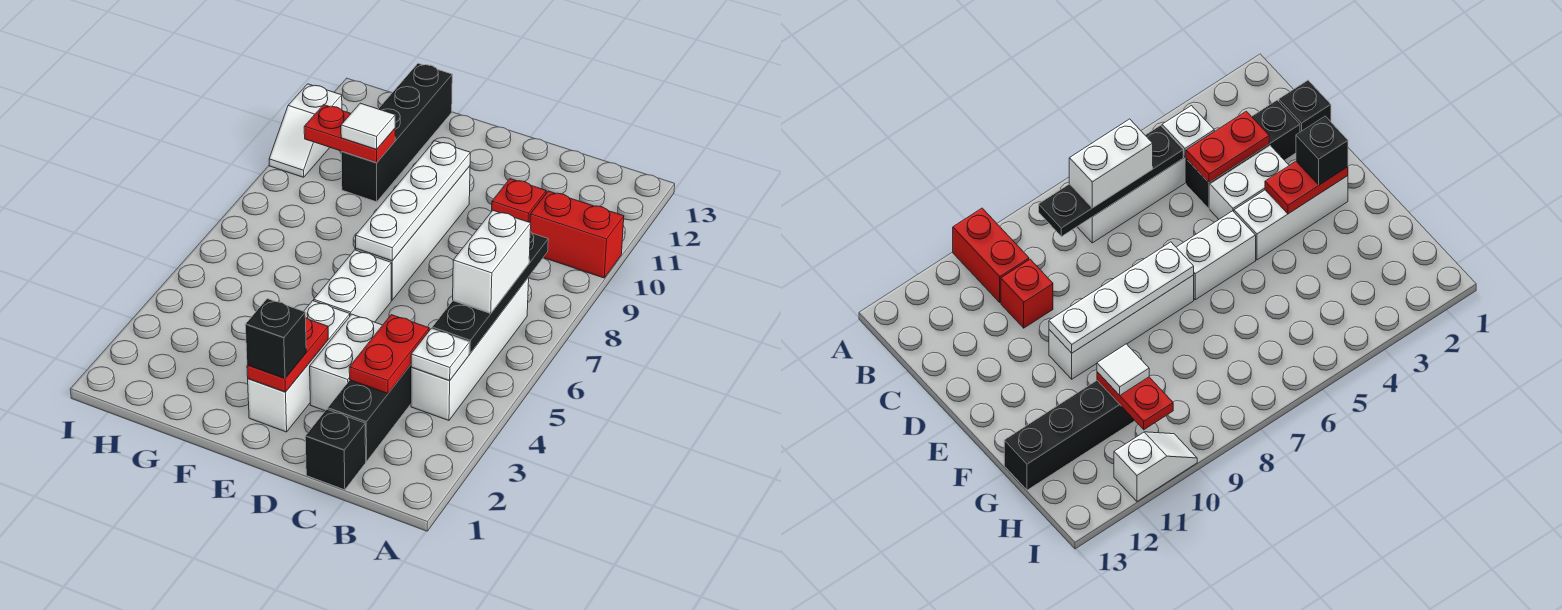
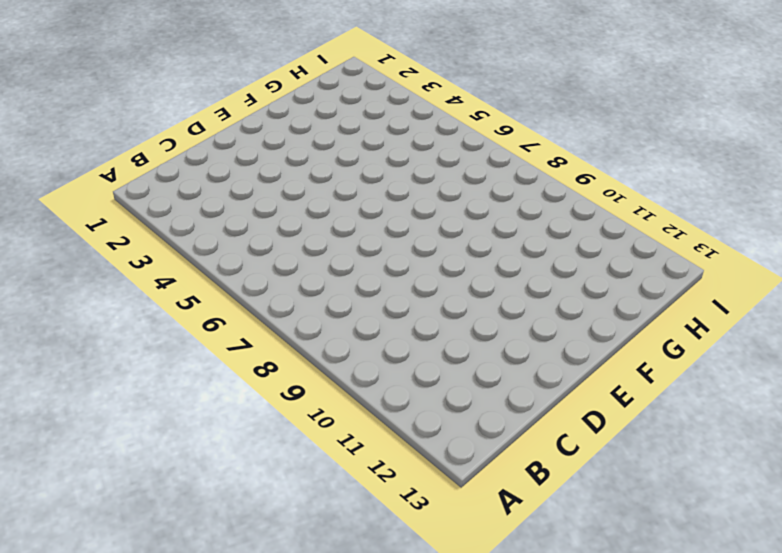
none -> red brick A10:B10 level 1
none -> white brick B4:B7 level 1
none -> black brick C1 level 1

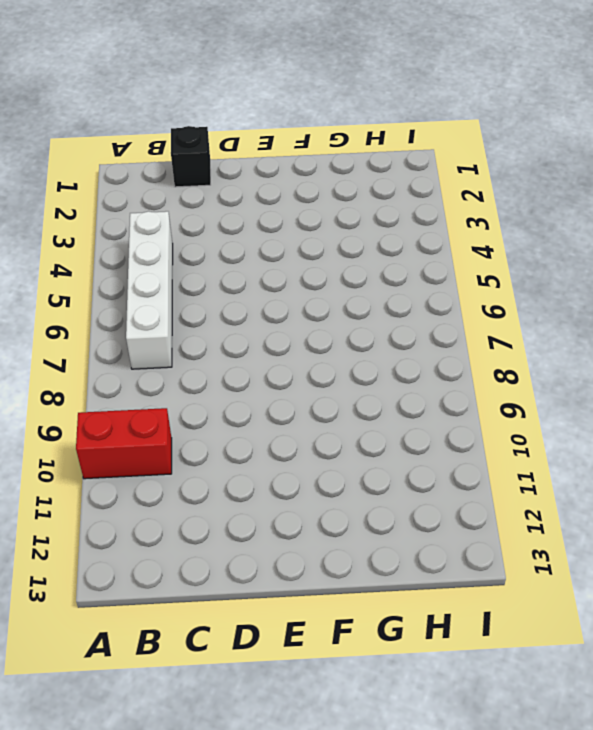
none -> black brick C2:C4 level 1
none -> red brick C10 level 1
none -> white brick D3:D4 level 1

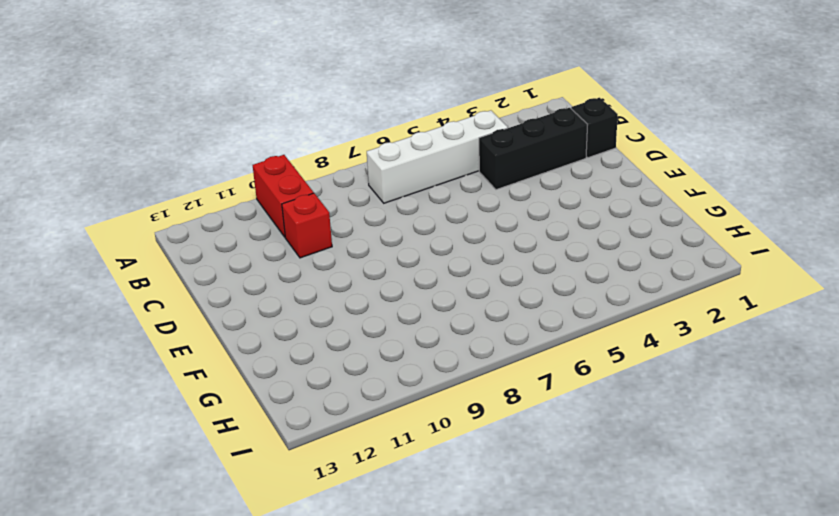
none -> white brick D3:D4 level 1
none -> white brick E2:E4 level 1
none -> white brick E5:E6 level 1

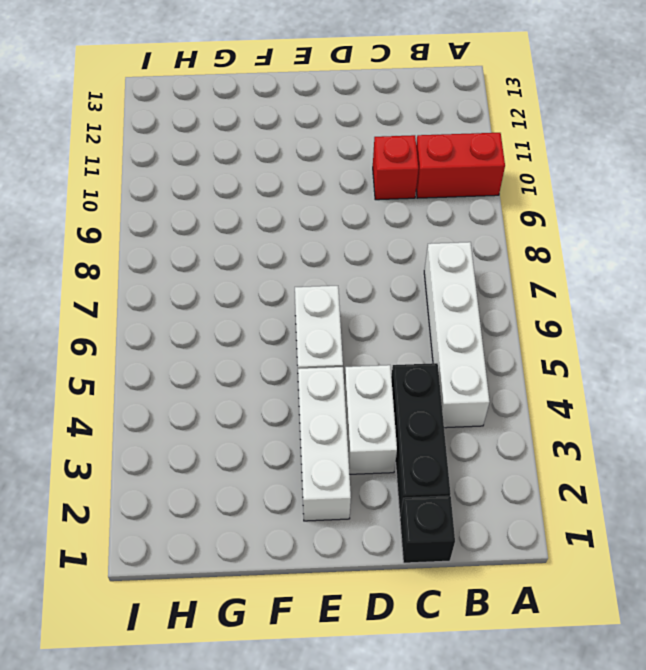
none -> white brick E7:E10 level 1
none -> black brick G10:G13 level 1
none -> white slope I10:I11 level 1 top 11

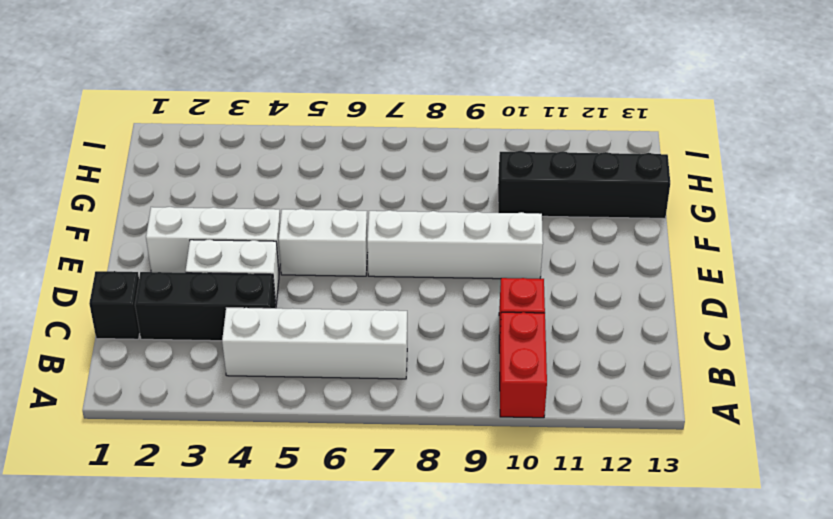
none -> white slope I10:I11 level 1 top 11
none -> white plate B4 level 2
none -> black plate B5:B8 level 2

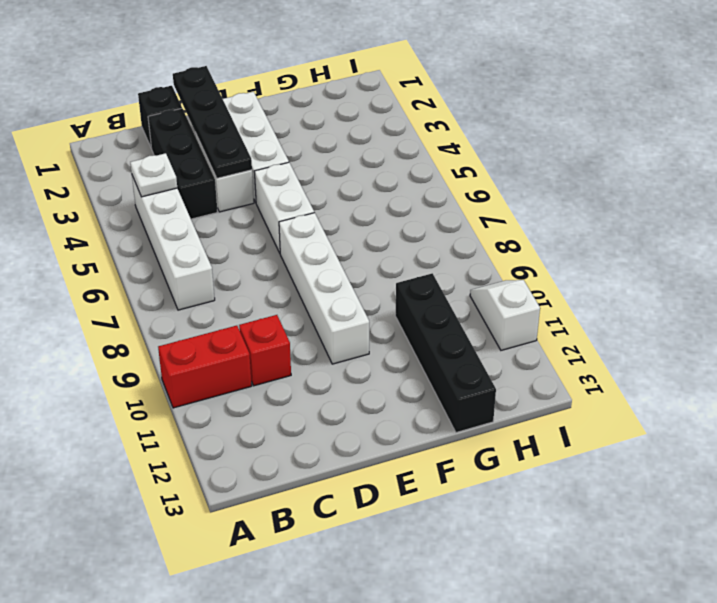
black plate D1:D4 level 2 -> black plate B5:B8 level 2
none -> red plate C3:C4 level 2
none -> red plate E2:E3 level 2
none -> white plate E7:E10 level 2

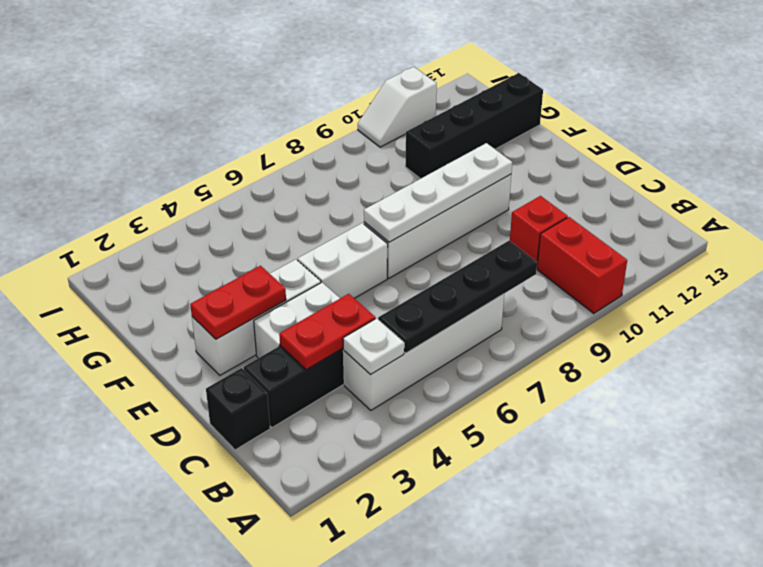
none -> red plate G10:H10 level 2
none -> white brick B6:B7 level 3
none -> black brick E2 level 3

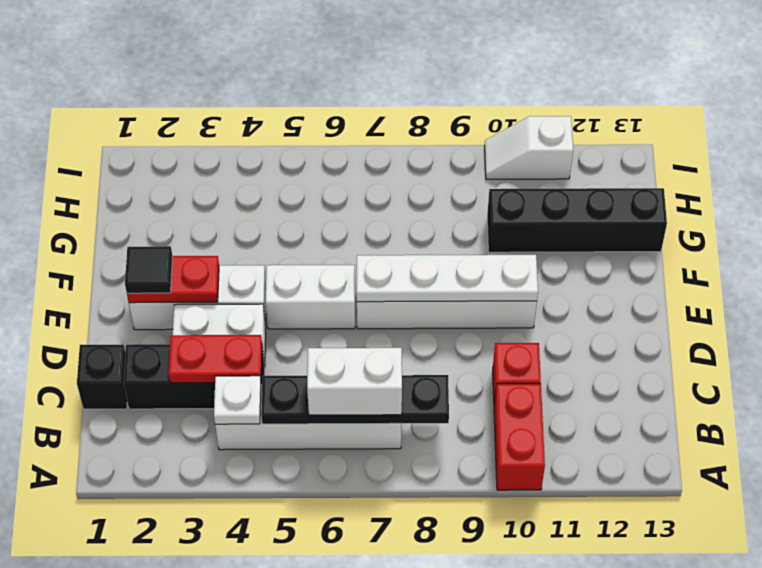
black tile E2 level 3 -> black brick E2 level 3
none -> red plate G10:H10 level 2
none -> white tile G10 level 3

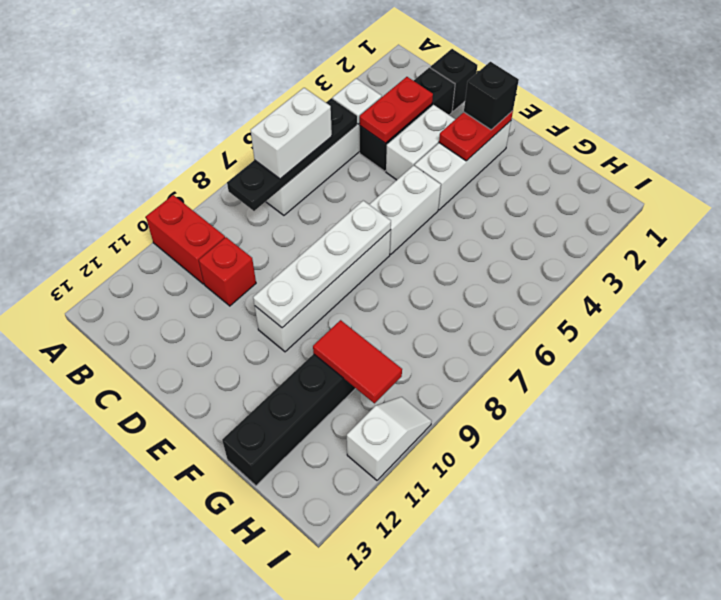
red tile G10:H10 level 2 -> red plate G10:H10 level 2
none -> white tile G10 level 3

